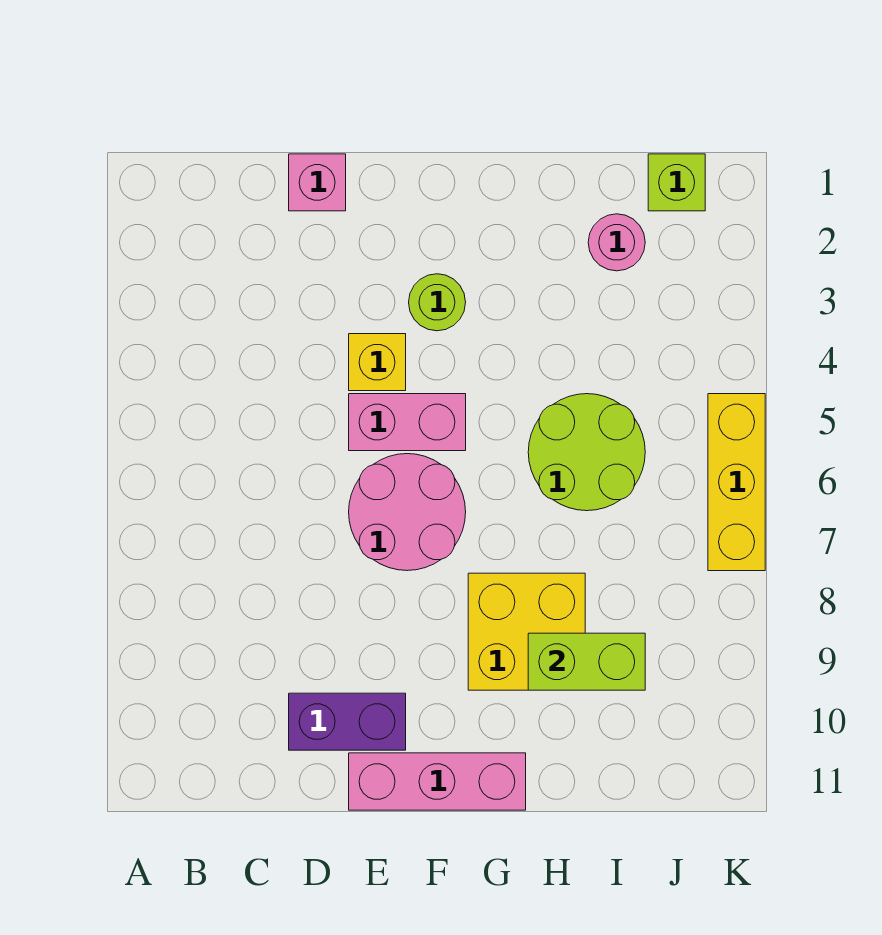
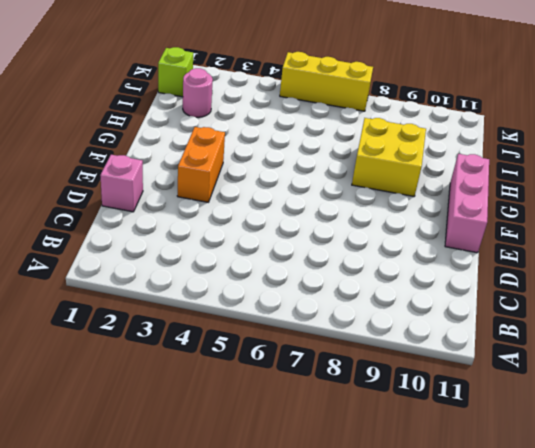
orange brick E3:F3 level 1 -> lime round brick F3 level 1
none -> purple brick D10:E10 level 1
none -> yellow brick E4 level 1
none -> pink brick E5:F5 level 1

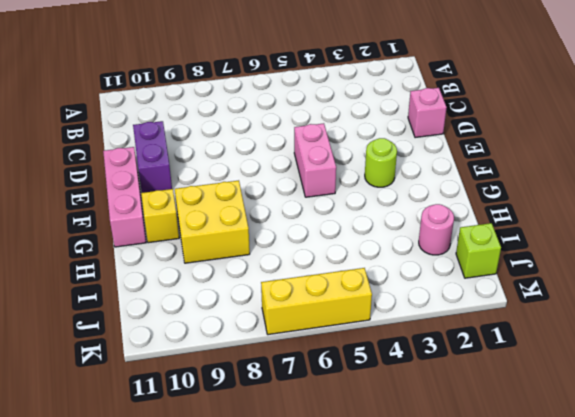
yellow brick G10 level 1 -> yellow brick E4 level 1
none -> pink round brick E6:F7 level 1
none -> lime round brick H5:I6 level 1
none -> lime brick H9:I9 level 2

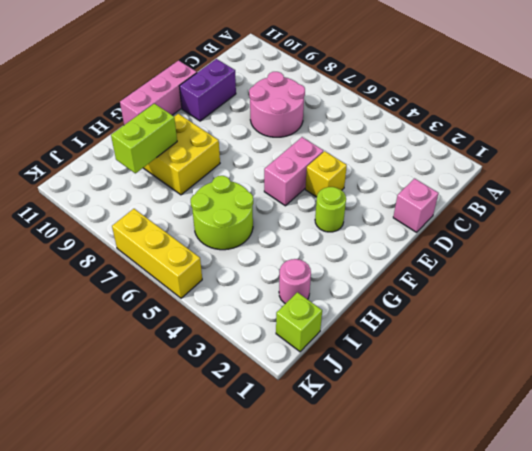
pink round brick C7:D8 level 1 -> pink round brick E6:F7 level 1

